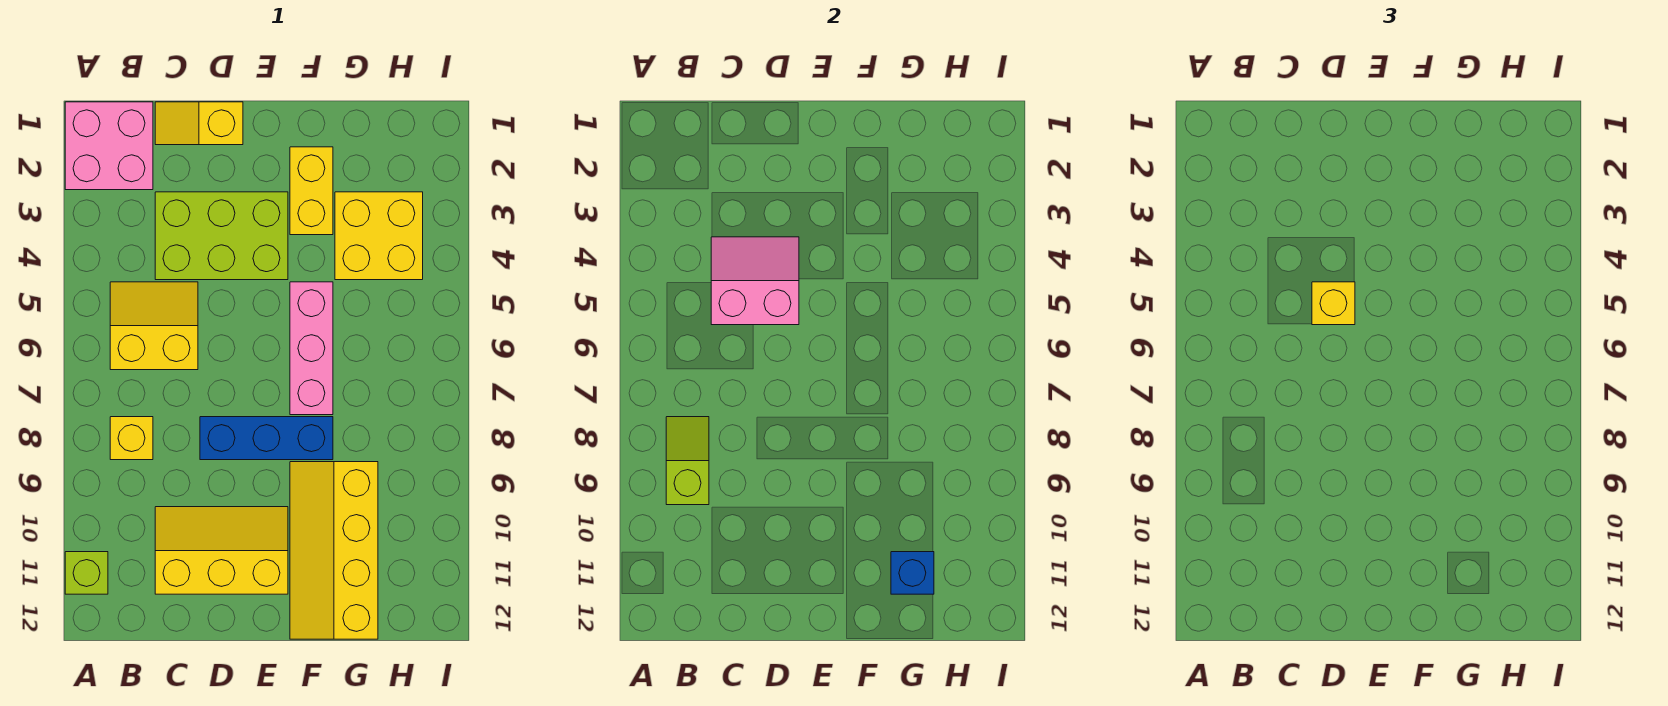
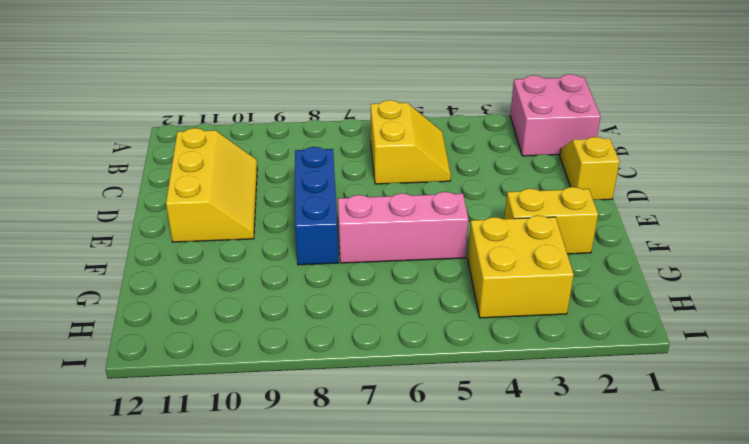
none -> lime brick A11 level 1
none -> yellow brick B8 level 1
none -> lime brick C3:E4 level 1

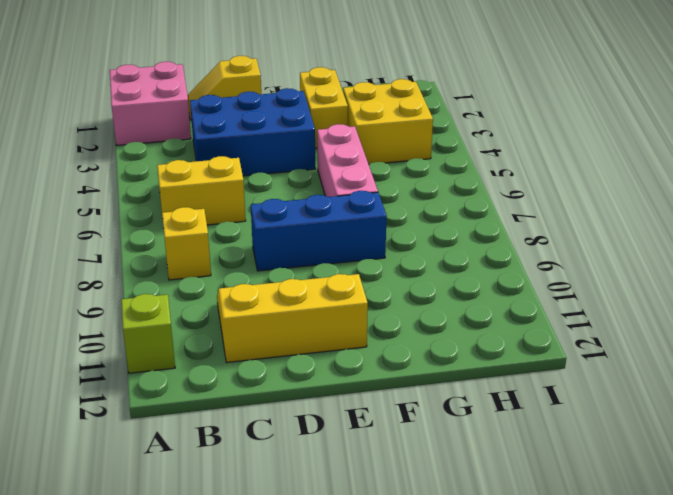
blue brick C3:E4 level 1 -> lime brick C3:E4 level 1
none -> yellow slope F9:G12 level 1 top G
none -> lime slope B8:B9 level 2 top 9
none -> pink slope C4:D5 level 2 top 5

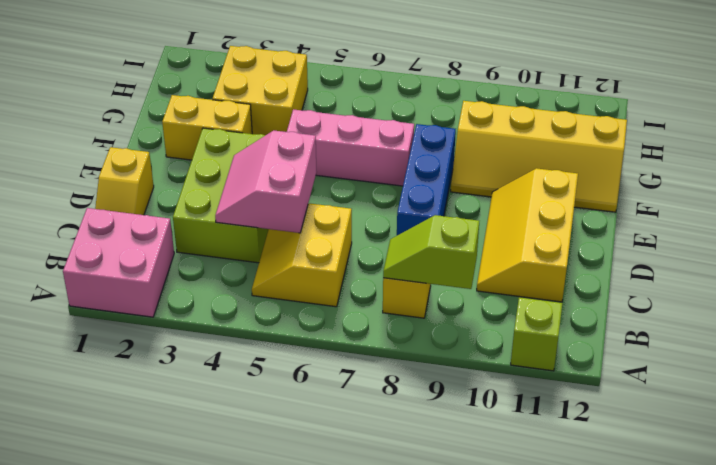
none -> blue brick G11 level 2
none -> yellow brick D5 level 3

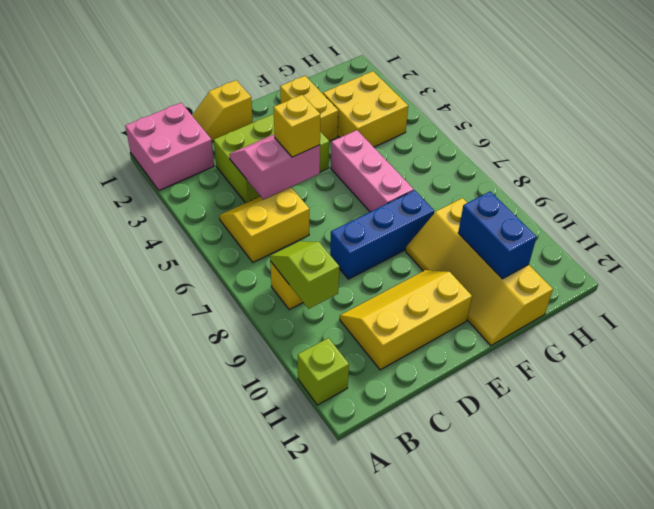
blue brick G10:G11 level 2 -> blue brick G11 level 2

